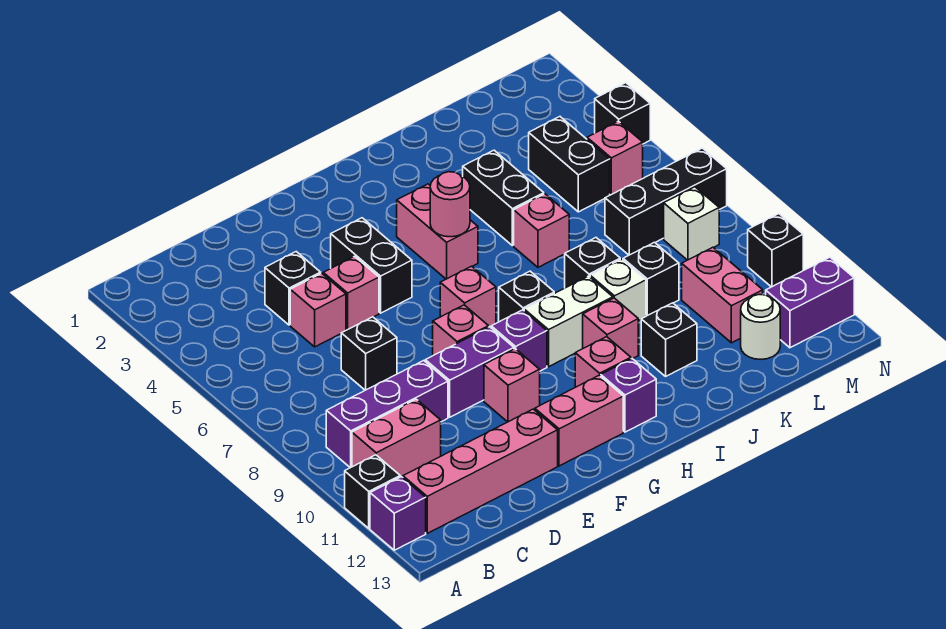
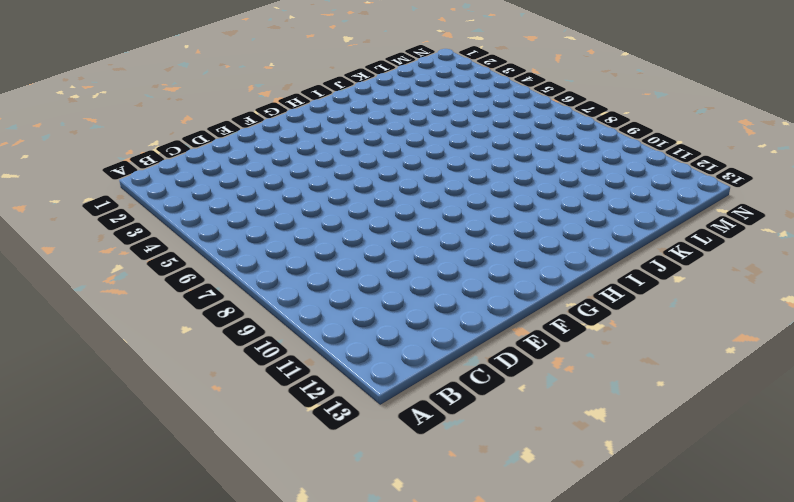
none -> black brick A11 level 1
none -> purple brick A12 level 1
none -> purple brick B9:D9 level 1
none -> pink brick B10:C10 level 1

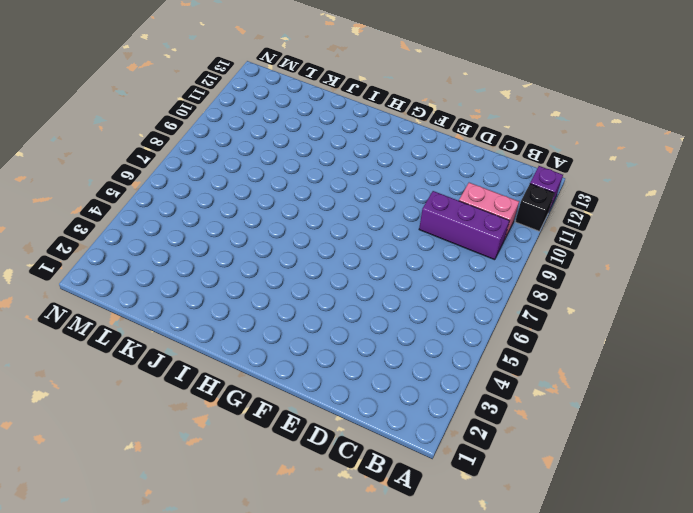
none -> pink brick B12:E12 level 1
none -> black brick D4 level 1
none -> pink brick D5 level 1
none -> black brick D7 level 1

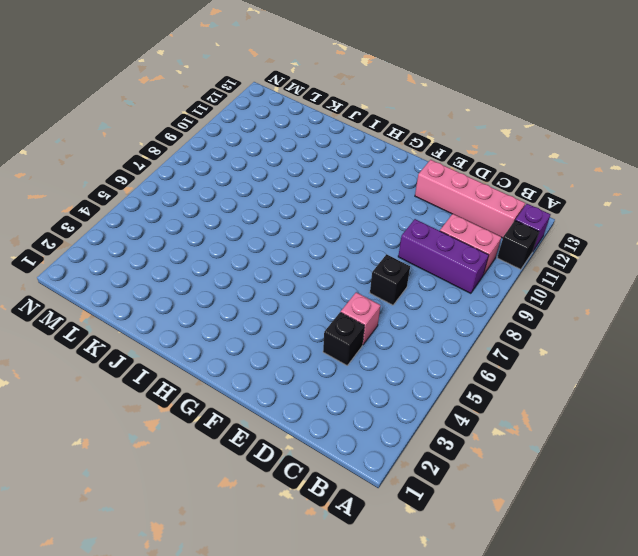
none -> pink brick E5 level 1
none -> purple brick E9:F9 level 1
none -> black brick F4:F5 level 1
none -> pink brick F8 level 1

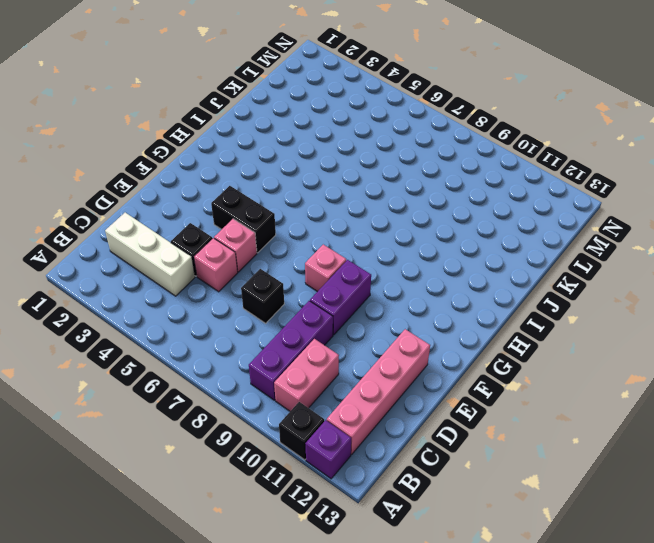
white brick C2:C4 level 1 -> none
none -> pink brick F10 level 1
none -> pink brick F12:G12 level 1
none -> pink brick G7 level 1
none -> purple brick G9 level 1

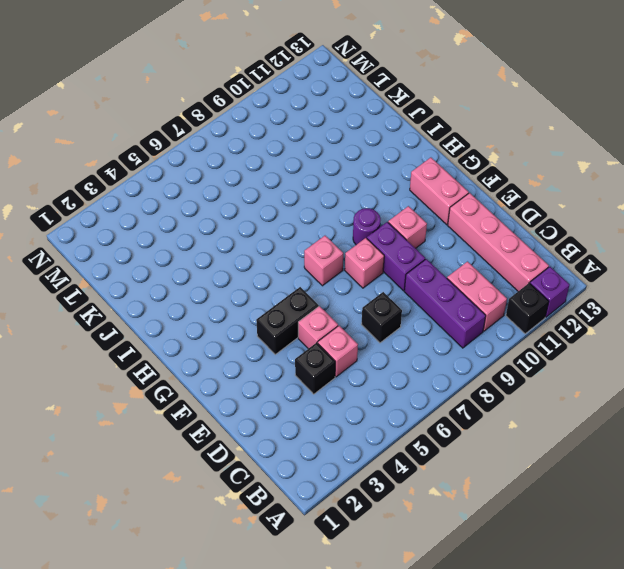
purple round brick G9 level 1 -> purple brick G9 level 1
none -> pink brick H4:H5 level 1
none -> black brick H8 level 1
none -> white brick H9:I9 level 1
none -> pink brick H11 level 1

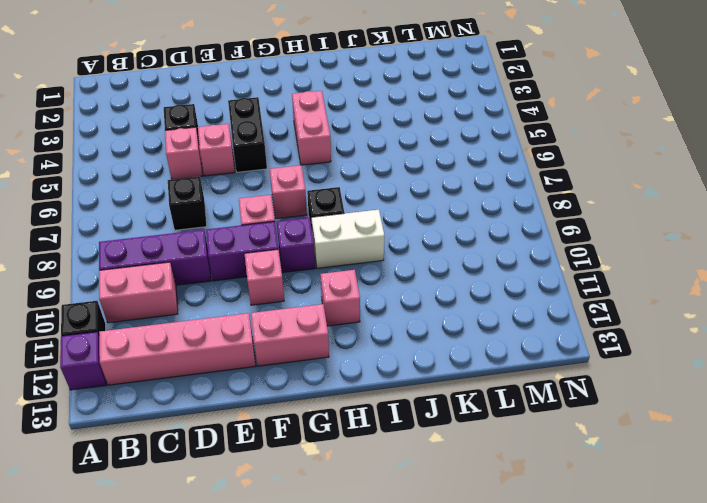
none -> purple brick H12 level 1
none -> pink brick I10 level 1
none -> black brick J4:J5 level 1
none -> pink brick J6 level 1

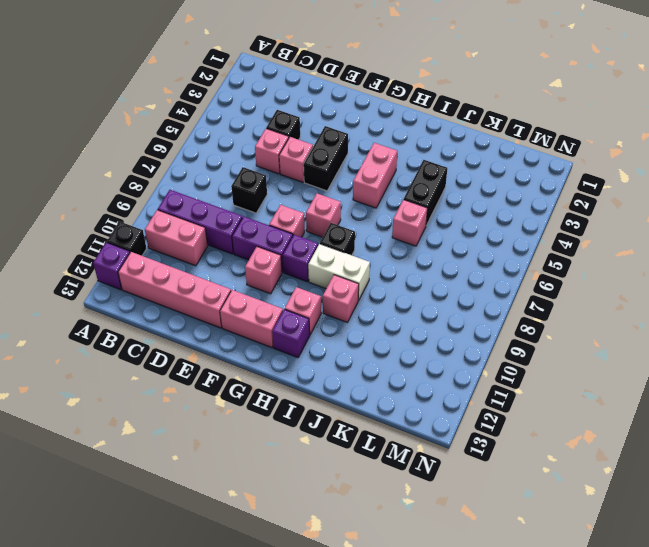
none -> black brick J8 level 1
none -> white brick J9 level 1
none -> black brick J11 level 1
none -> black brick K9 level 1

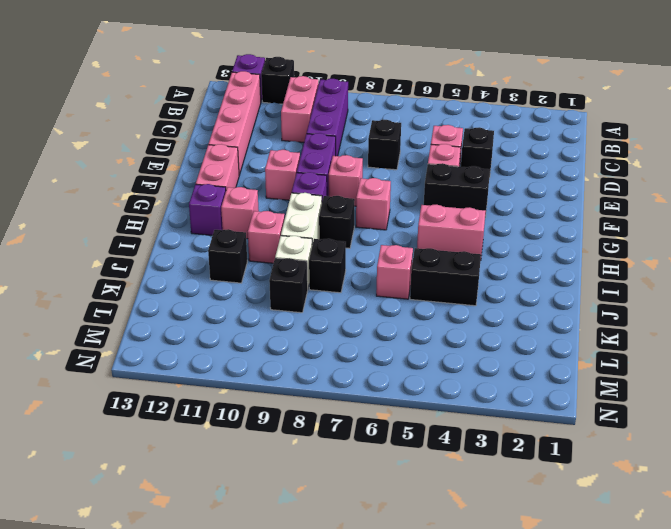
none -> black brick L4:L5 level 1
none -> black brick L7:N7 level 1
none -> pink brick L10:L11 level 1
none -> white round brick L12 level 1

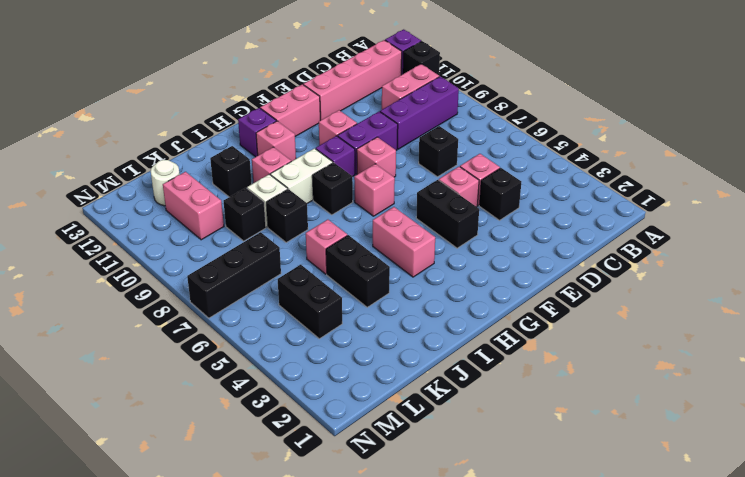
none -> pink brick M5 level 1
none -> white brick M8 level 1
none -> purple brick M12:N12 level 1
none -> black brick N4 level 1

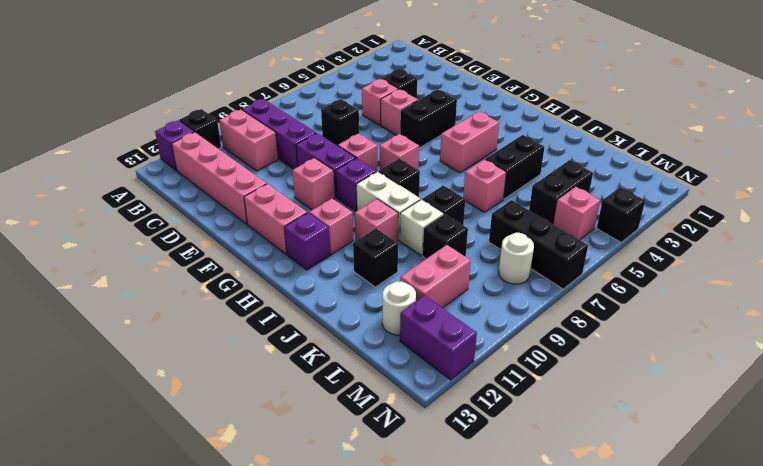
white round brick M8 level 1 -> white brick M8 level 1
none -> black brick N10 level 1
none -> pink round brick H5 level 2

